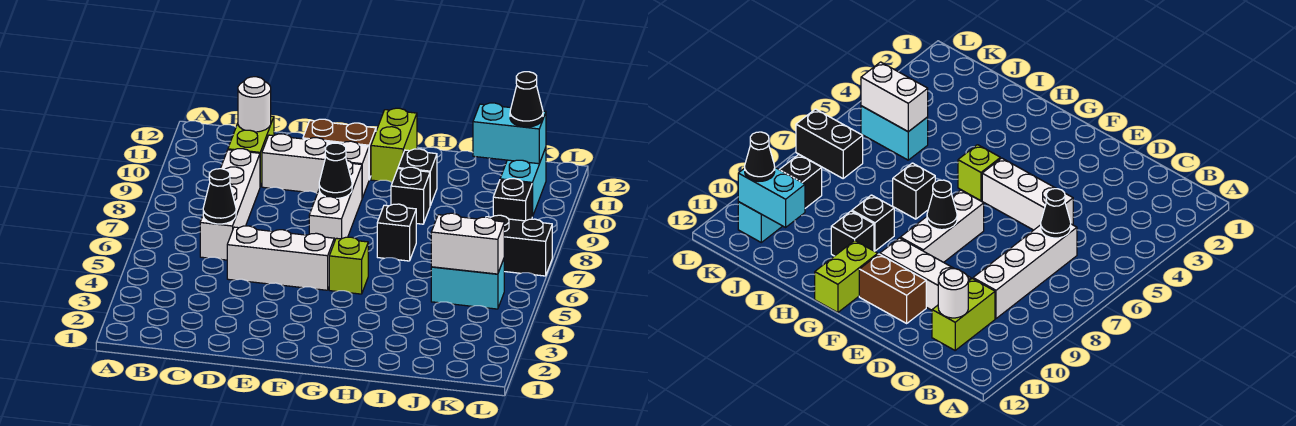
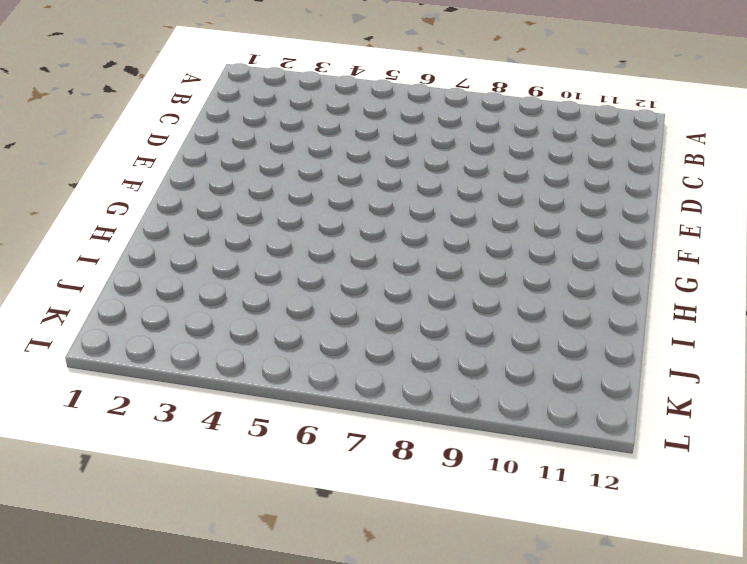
none -> white brick C6:C9 level 1
none -> lime brick C10:C11 level 1
none -> white brick D5:F5 level 1

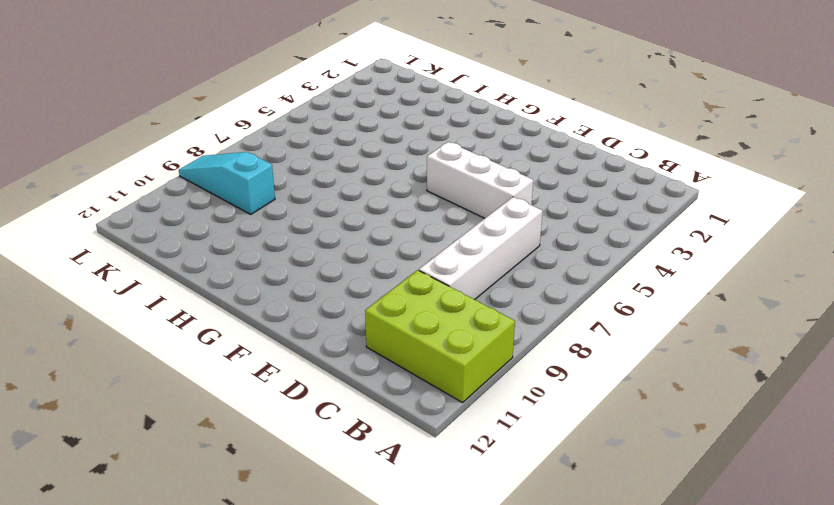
lime brick A10:C11 level 1 -> lime brick C10:C11 level 1
cyan slope J9:L9 level 1 top J -> black brick K9 level 1
none -> white brick D10:F10 level 1
none -> brown brick E11:F11 level 1
none -> white brick F7:F9 level 1

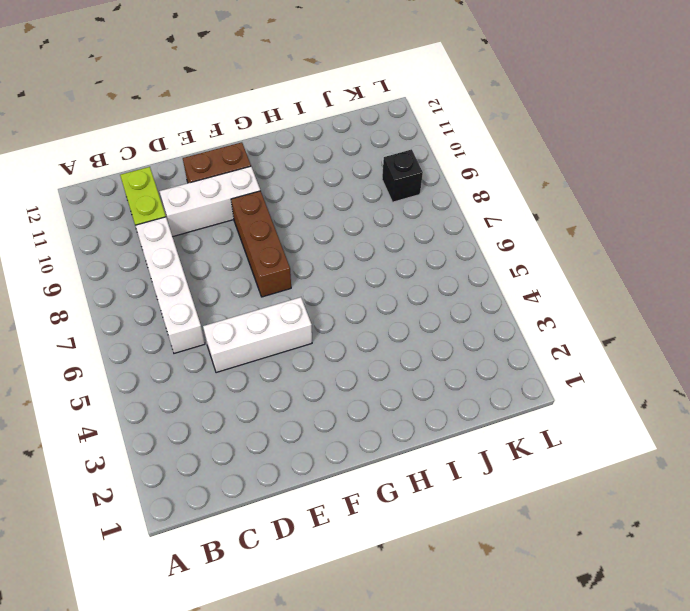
brown brick F7:F9 level 1 -> white brick F7:F9 level 1
none -> lime brick G5 level 1
none -> lime brick G11:G12 level 1
none -> black brick H7 level 1

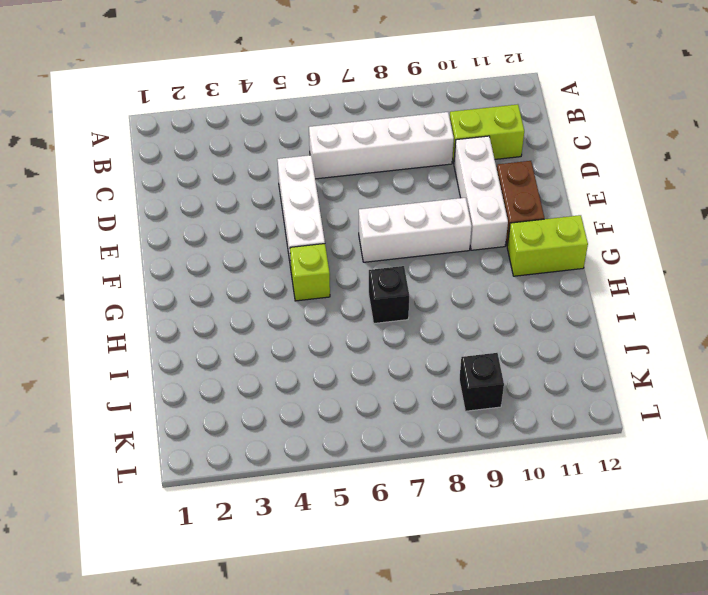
none -> black brick H9 level 1
none -> black brick H10 level 1
none -> cyan brick J5:K5 level 1

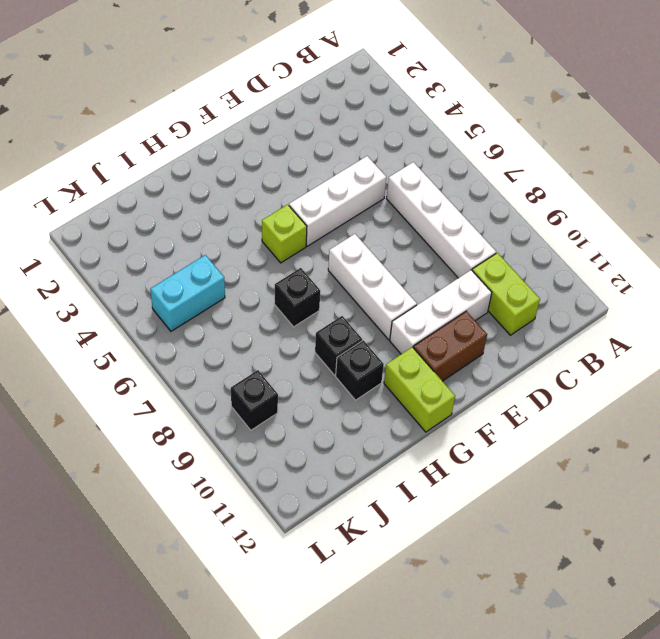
none -> black brick K7:L7 level 1
none -> cyan brick K10:K11 level 1
none -> black cone C6 level 2

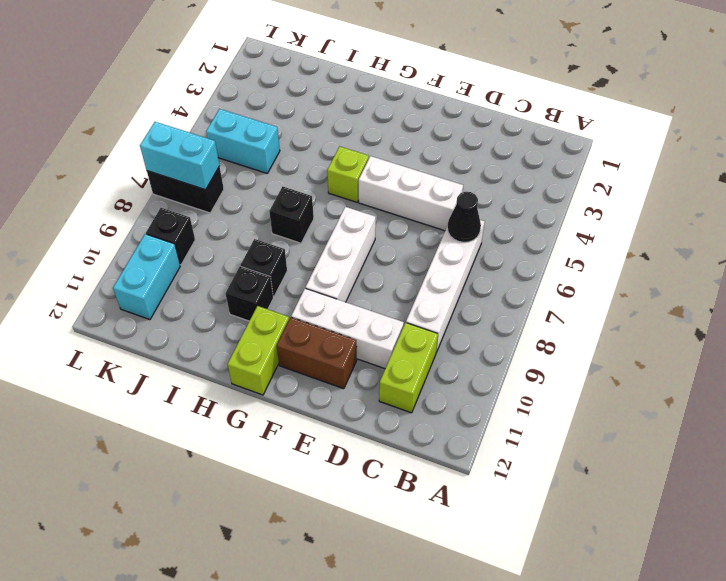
cyan brick K7:L7 level 2 -> cyan brick J11:K11 level 2
none -> white round brick C11 level 2
none -> black cone F8 level 2
none -> white brick J5:K5 level 2

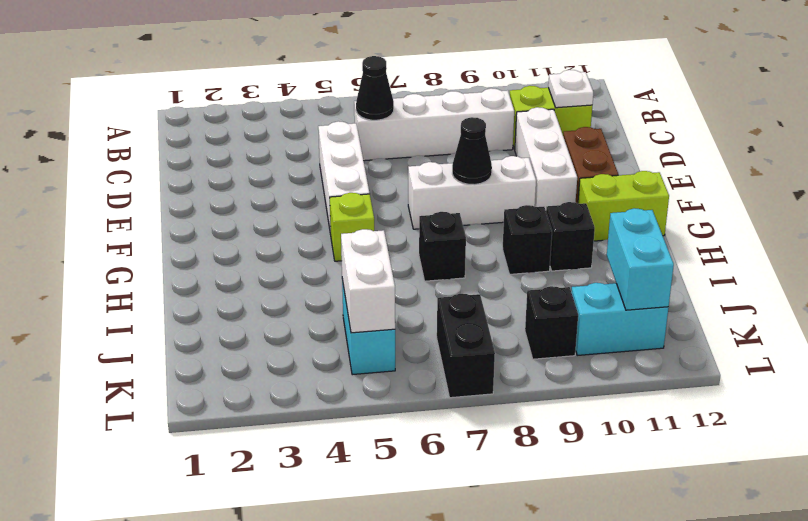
white plate C11 level 2 -> white round brick C11 level 2
none -> black cone K11 level 3

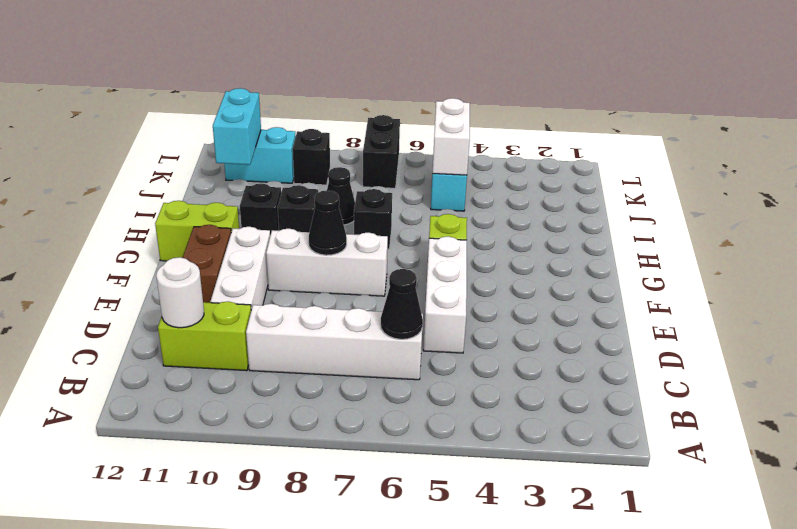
black cone I8 level 1 -> black cone K11 level 3

